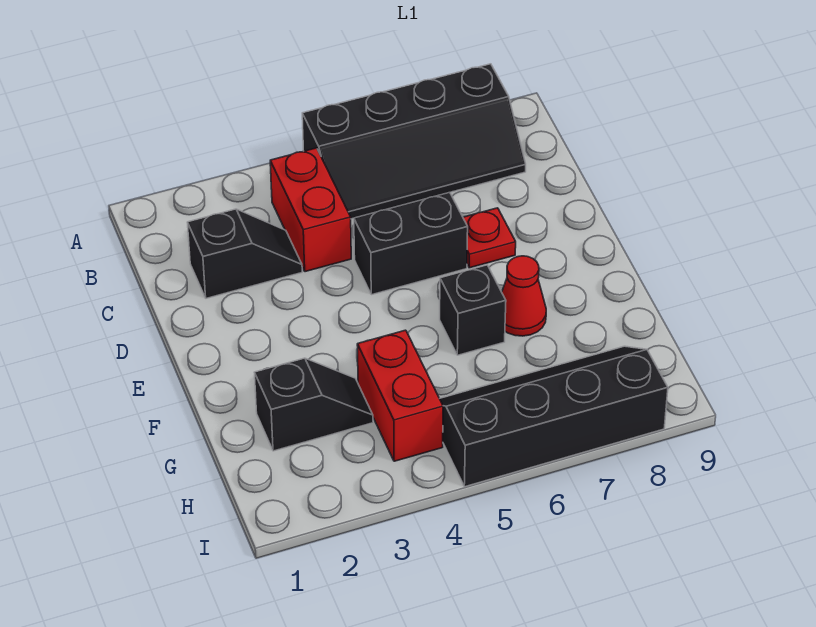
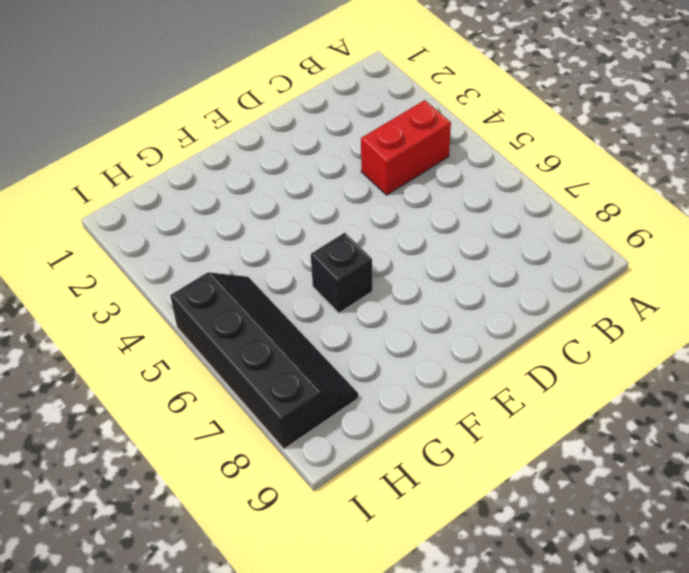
none -> black slope A5:B8 level 1 top A
none -> black slope C2:C3 level 1 top 2

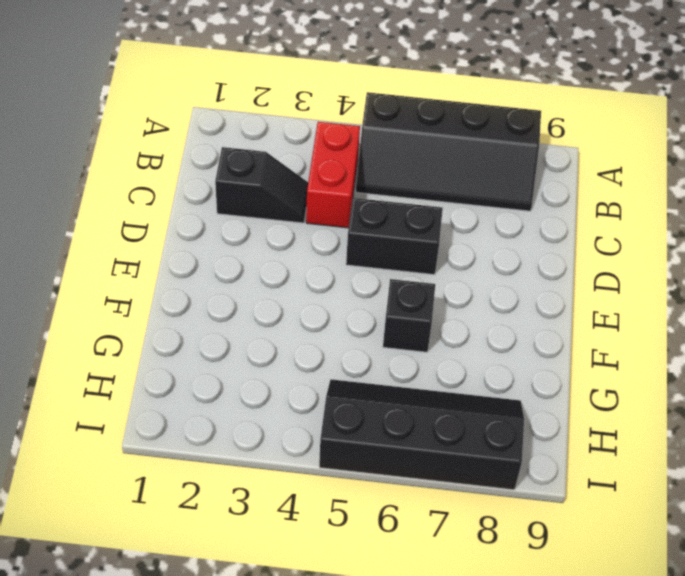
none -> red plate D7 level 1
none -> red cone F7 level 1

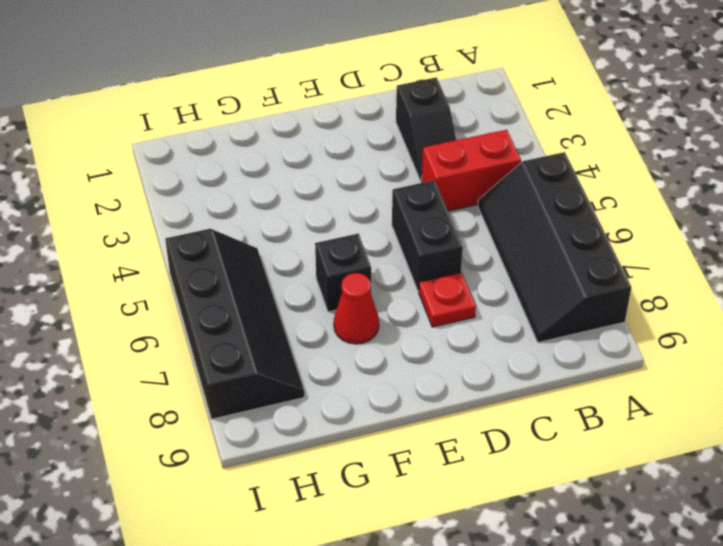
none -> black slope G2:G3 level 1 top 2
none -> red brick G4:H4 level 1

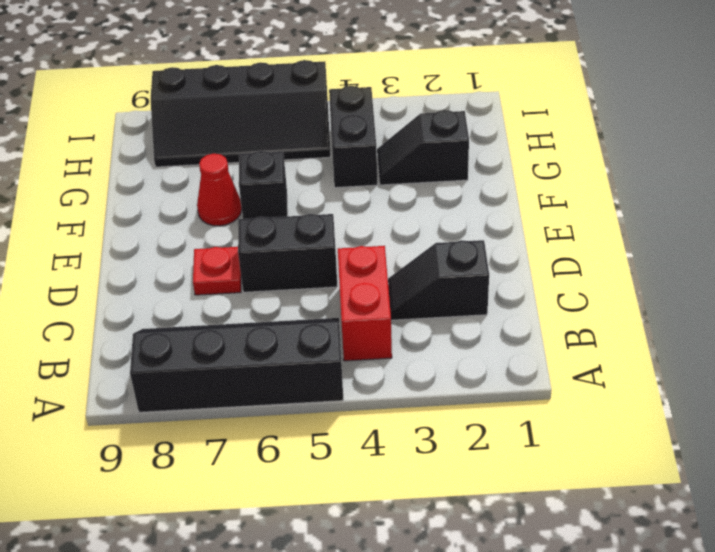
black brick G4:H4 level 1 -> red brick G4:H4 level 1

